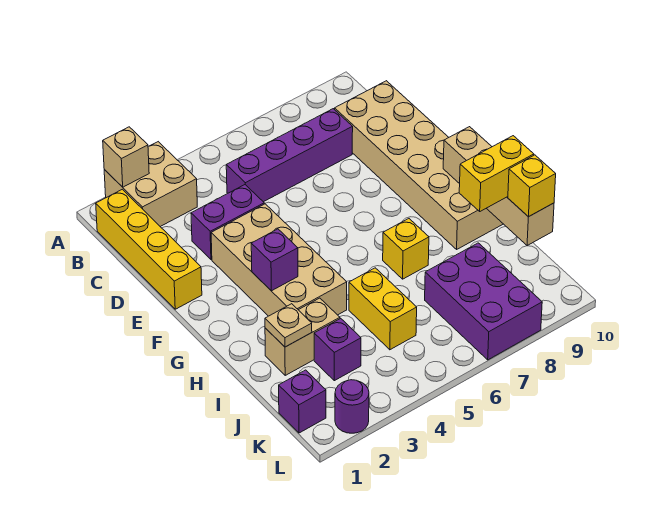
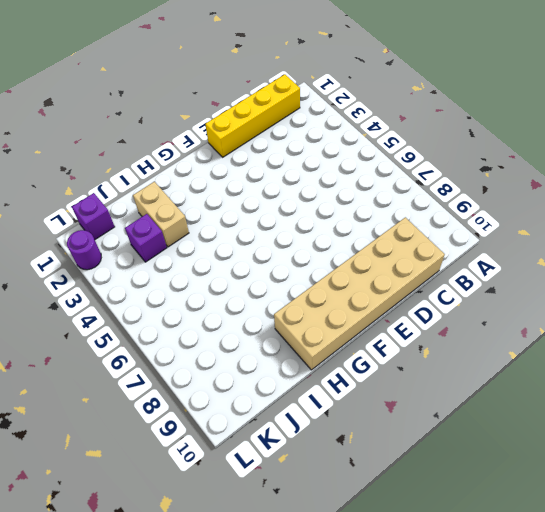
none -> tan brick A2:B3 level 1
none -> purple brick C5:C8 level 1
none -> purple brick D3:D4 level 1

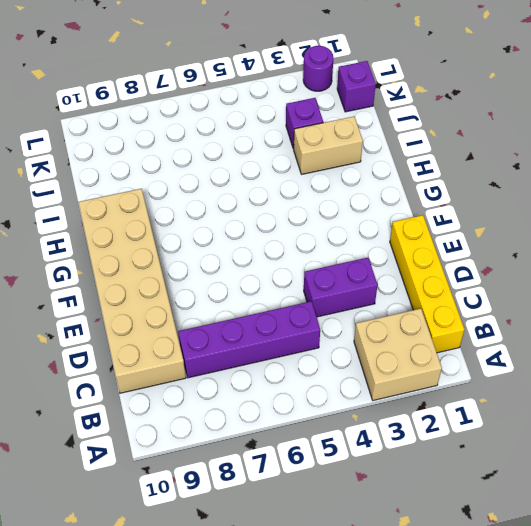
none -> tan brick E3:H4 level 1
none -> yellow brick H7 level 1
none -> yellow brick I5:J5 level 1

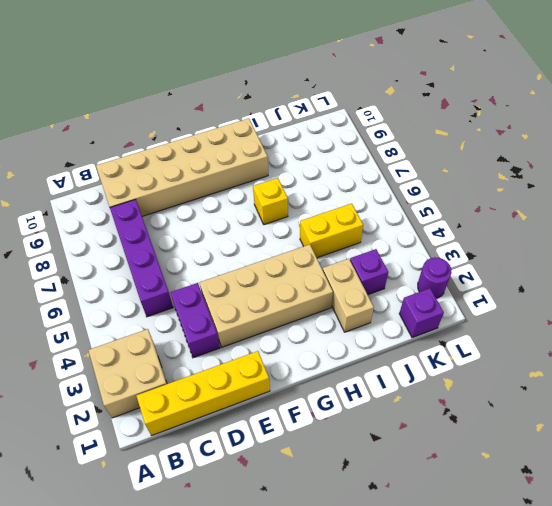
none -> purple brick J7:L8 level 1
none -> tan brick A2 level 2
none -> purple brick G3 level 2

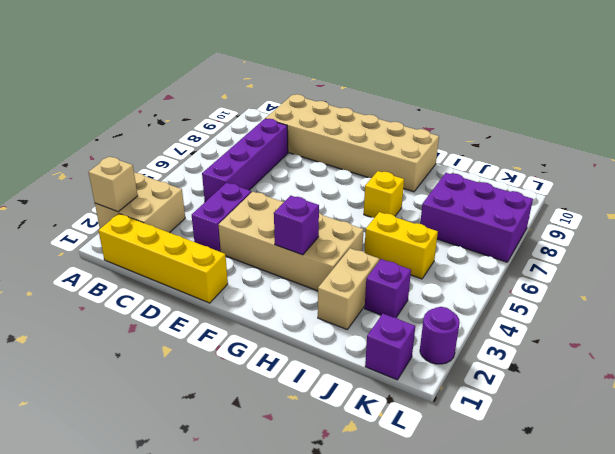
none -> tan brick G10:J10 level 2
none -> tan plate I2 level 2
none -> yellow brick I9:I10 level 3

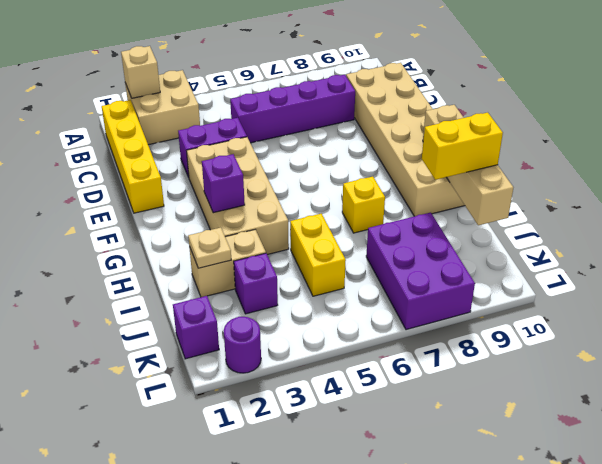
none -> yellow brick J10 level 3

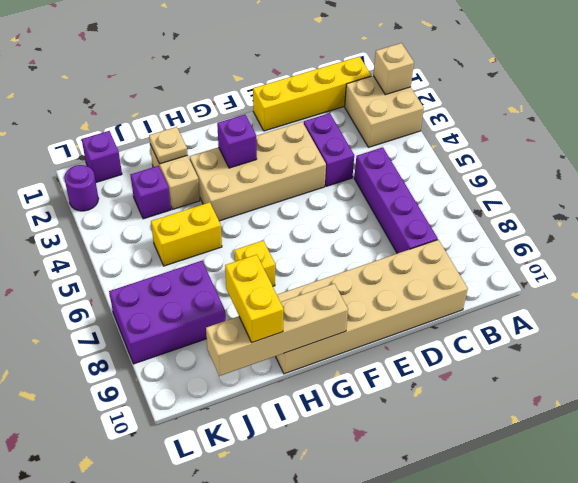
none -> yellow brick J10 level 3

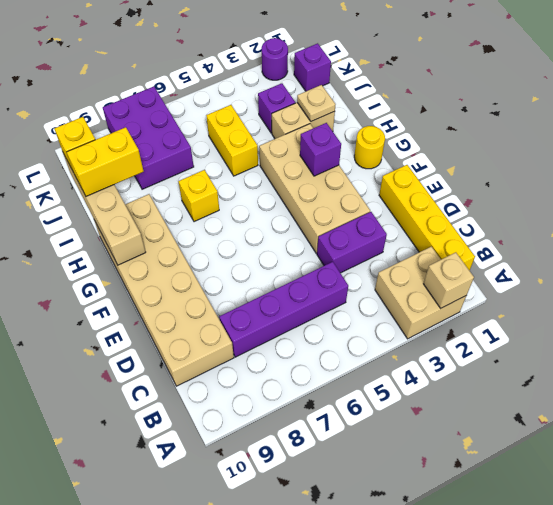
yellow round brick G1 level 1 -> none

